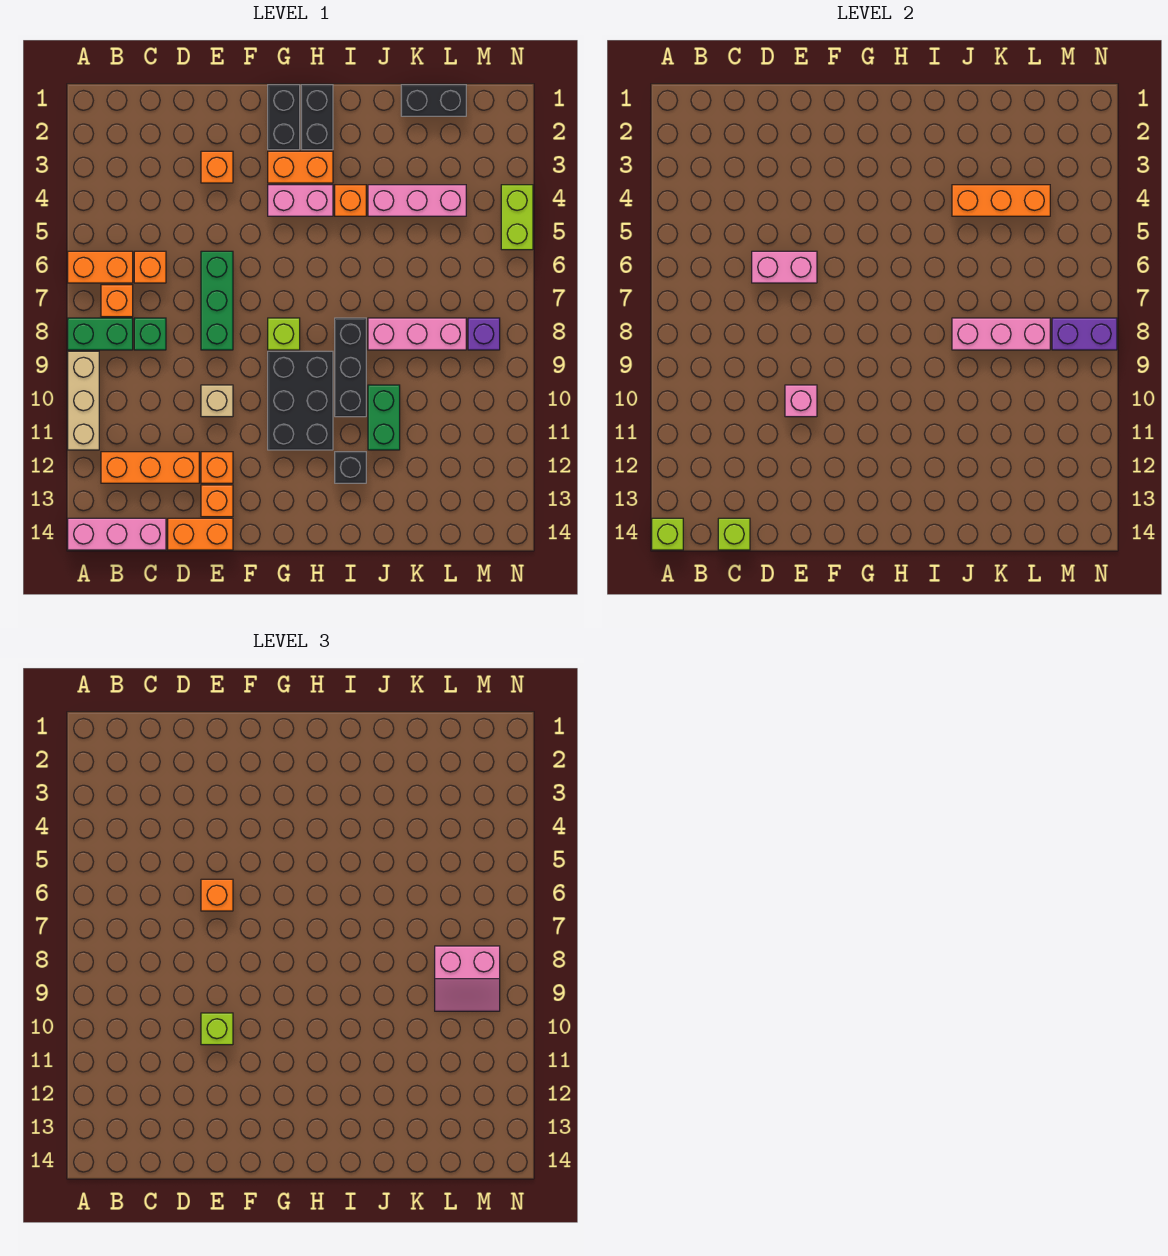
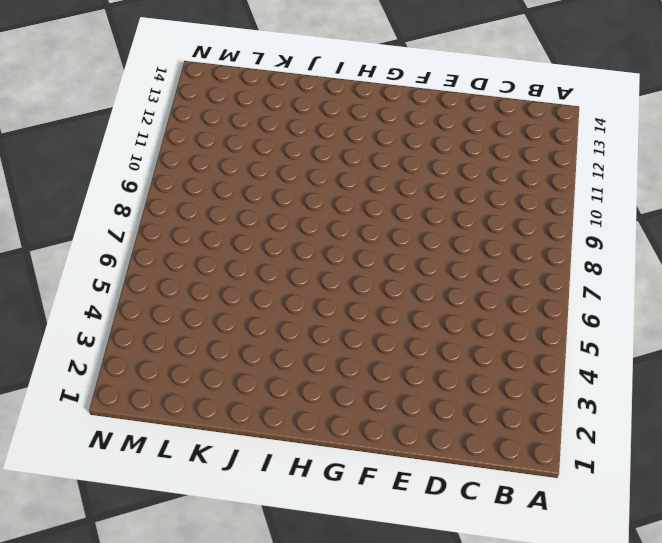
none -> orange brick A6:B6 level 1
none -> green brick A8:B8 level 1
none -> tan brick A9:A11 level 1
none -> pink brick A14:C14 level 1

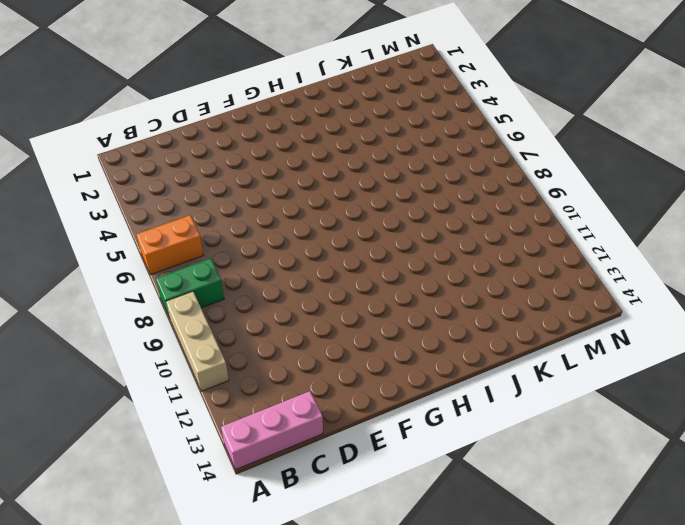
none -> orange brick B7 level 1
none -> orange brick B12:D12 level 1
none -> orange brick C6 level 1
none -> green brick C8 level 1

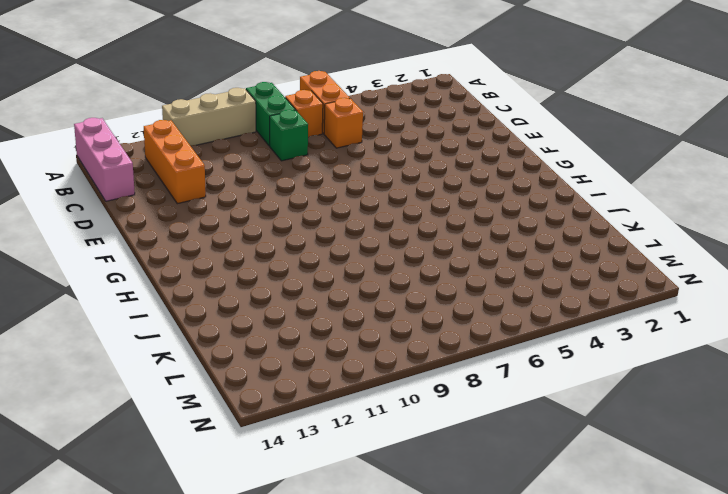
none -> orange brick D14:E14 level 1
none -> orange brick E3 level 1
none -> green brick E6:E8 level 1
none -> tan brick E10 level 1

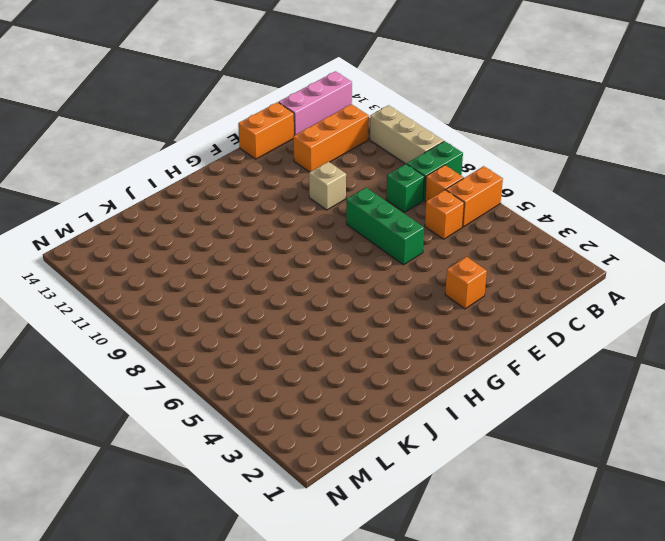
none -> orange brick E12 level 1
none -> orange brick E13 level 1
none -> black brick G1:G2 level 1
none -> orange brick G3:H3 level 1

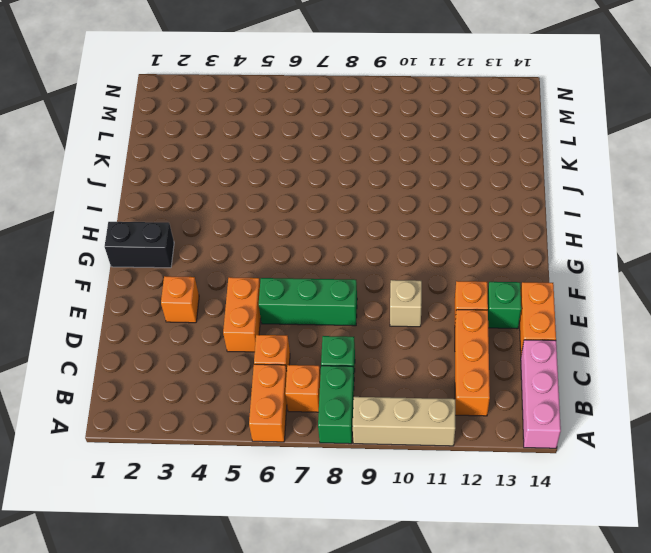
orange brick D5:E5 level 1 -> orange brick G3:H3 level 1
green brick E13 level 1 -> orange brick E13 level 1
none -> pink brick G4:H4 level 1
none -> lime brick G8 level 1
none -> black brick G9:H11 level 1
none -> black brick H1:H2 level 1

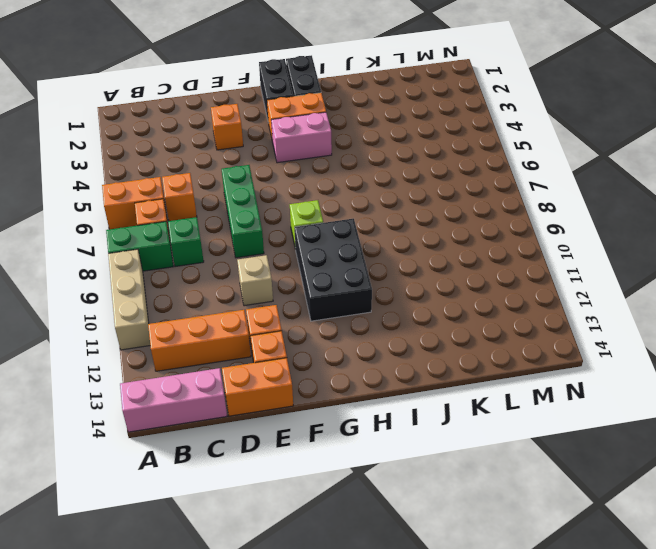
none -> orange brick I4 level 1
none -> black brick I8:I10 level 1
none -> black brick I12 level 1
none -> pink brick J4:L4 level 1

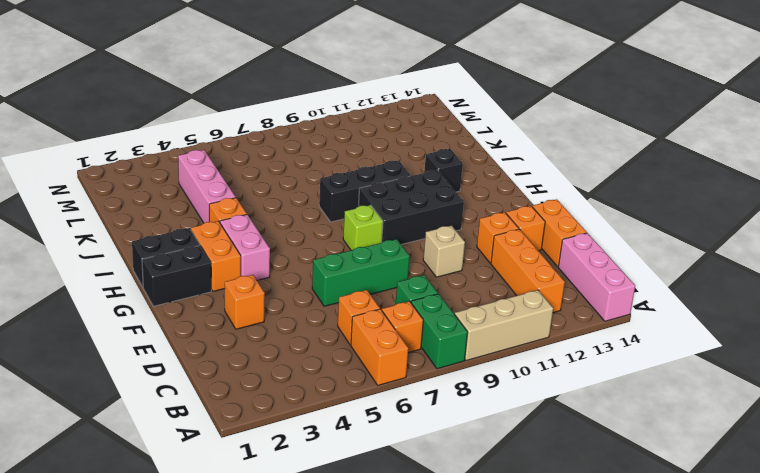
none -> pink brick J8:L8 level 1
none -> green brick J10:J11 level 1
none -> black brick K1:L1 level 1
none -> purple brick M8 level 1

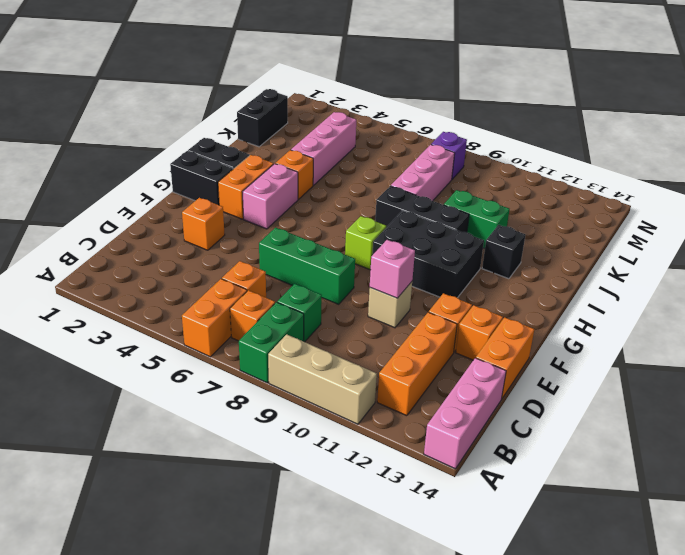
none -> lime brick N4:N5 level 1
none -> lime brick A14 level 2
none -> lime brick C14 level 2
none -> pink brick D6:E6 level 2

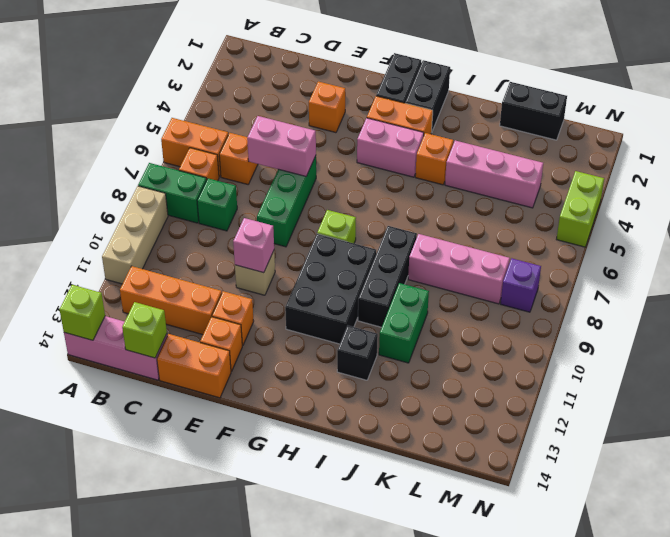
none -> orange brick J4:L4 level 2
none -> pink brick J8:L8 level 2
none -> purple brick M8:N8 level 2
none -> orange brick E6 level 3

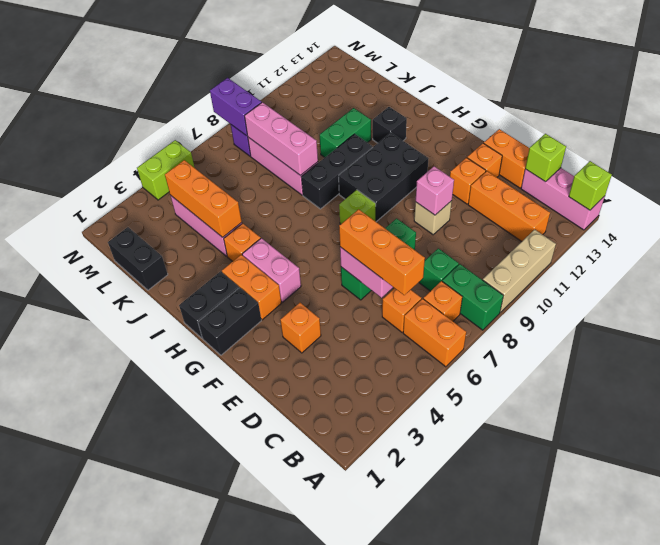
orange brick C6:E6 level 3 -> orange brick E6 level 3
none -> lime brick E10 level 3
none -> pink slope L8:M9 level 3 top 8

